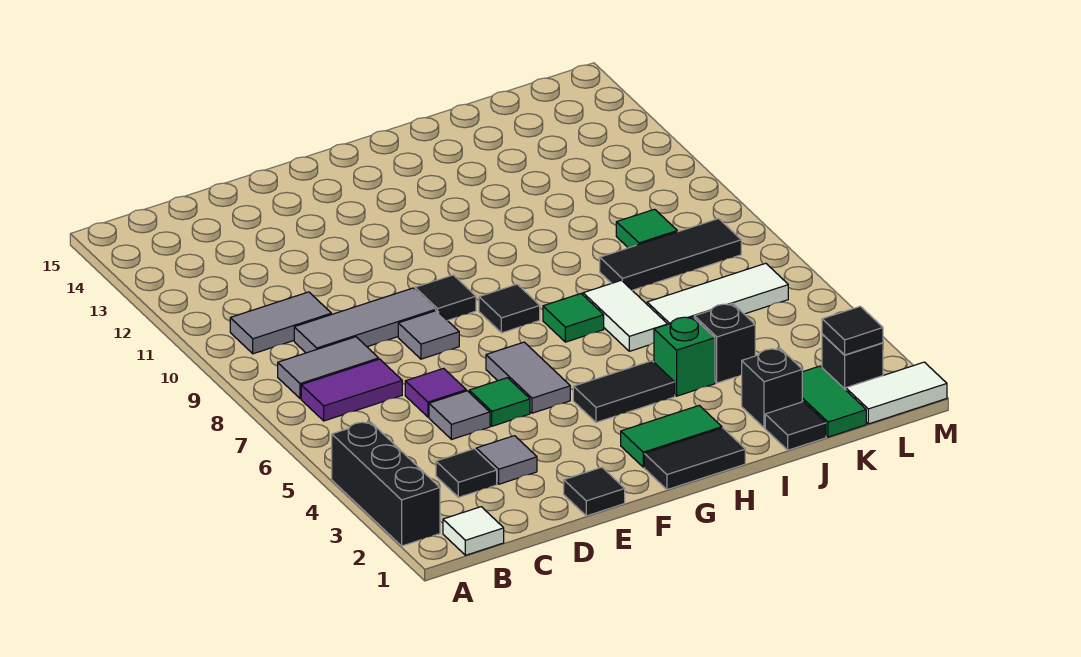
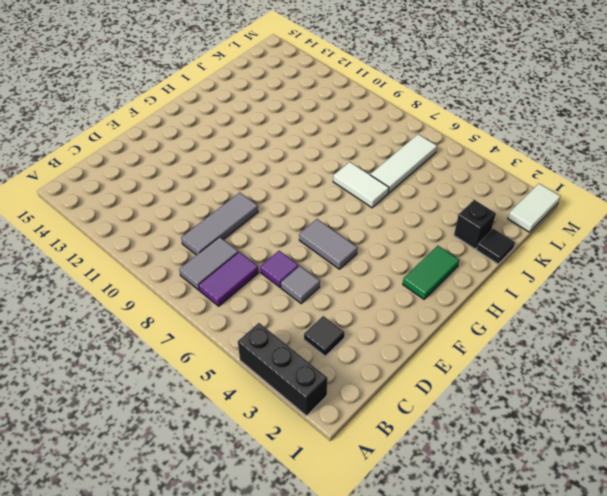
none -> white tile B1 level 1
none -> grey tile B10:C10 level 1
none -> grey tile D3 level 1
none -> black tile E1 level 1

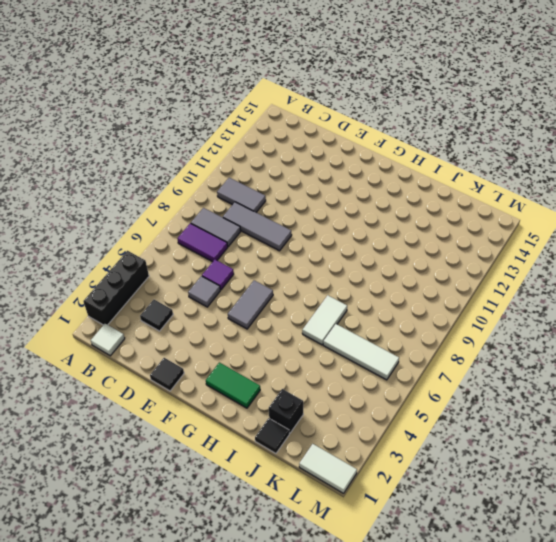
none -> grey tile D3 level 1
none -> green tile E5 level 1
none -> grey tile E8 level 1
none -> black tile F9 level 1

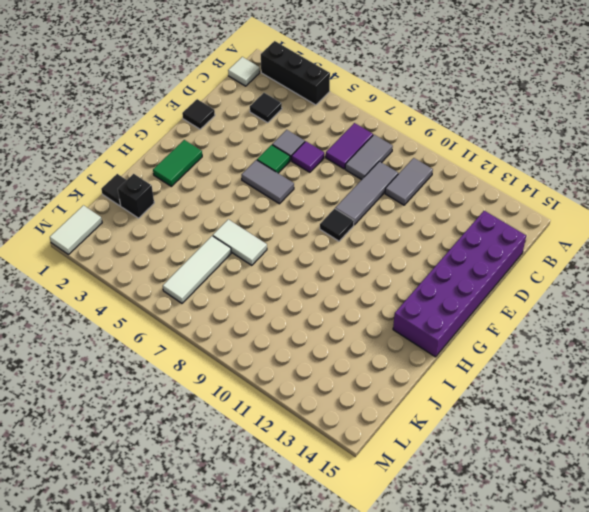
purple brick C14:H15 level 1 -> none
none -> grey tile D3 level 1
none -> grey tile E8 level 1
none -> black tile G1:H1 level 1
none -> black tile G4:H4 level 1

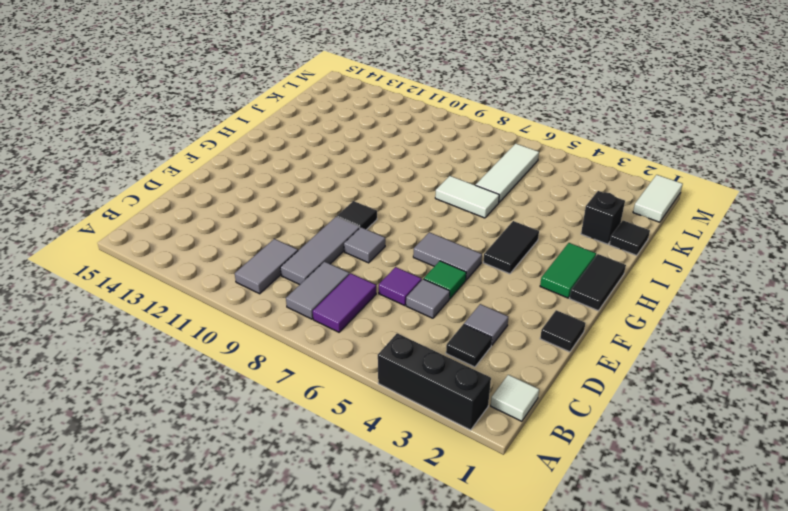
none -> black tile G8 level 1
none -> green tile H7 level 1
none -> green brick I4 level 1
none -> black brick J4 level 1

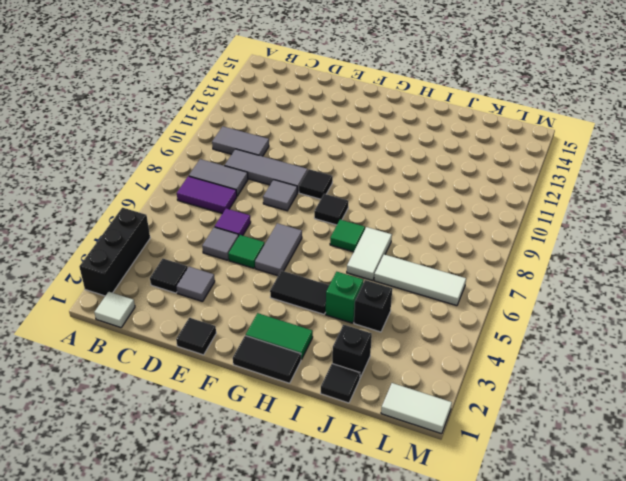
none -> black tile J8:L8 level 1
none -> green tile K1:K2 level 1
none -> green tile K9 level 1
none -> black brick L2 level 1

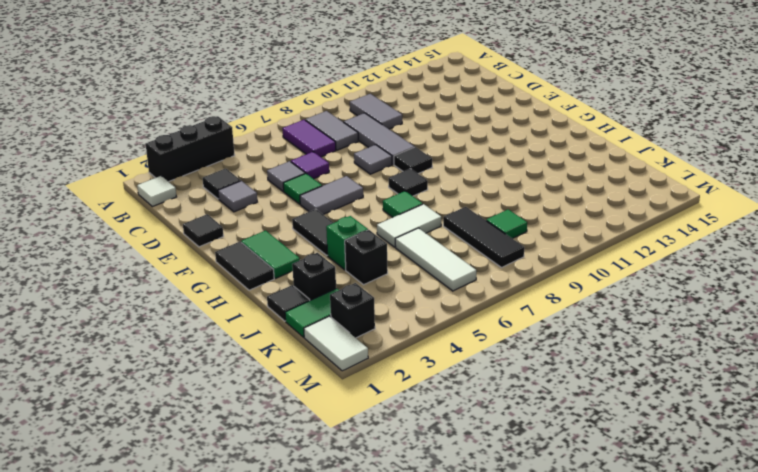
none -> black tile L2 level 2

